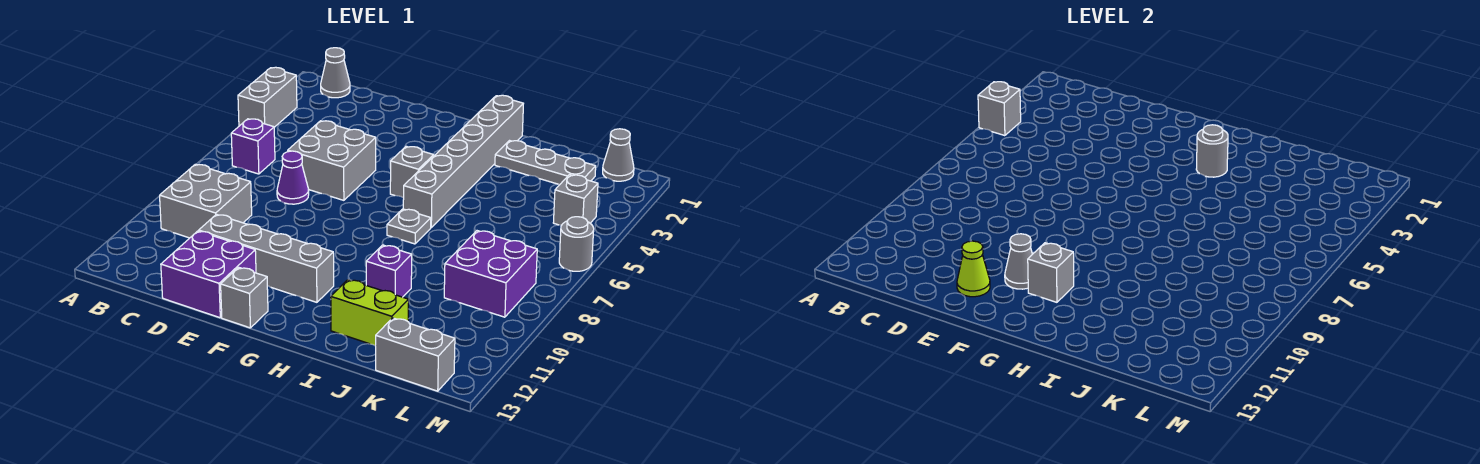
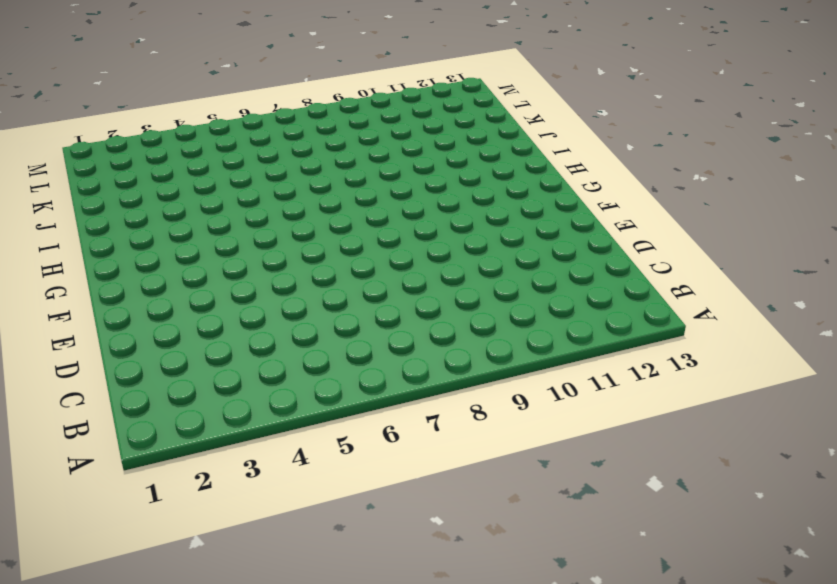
none -> grey brick A3:A4 level 1
none -> grey cone B1 level 1
none -> purple brick B6 level 1

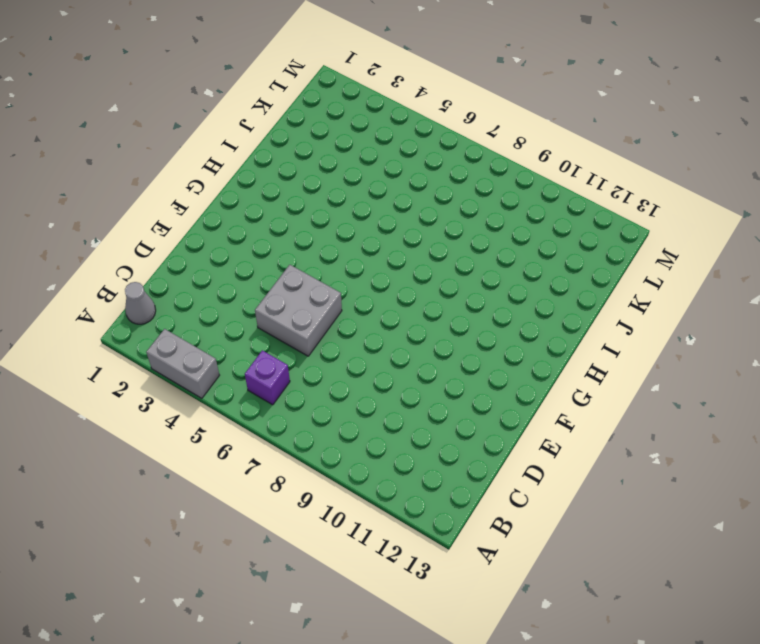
none -> grey brick B9:C10 level 1
none -> purple cone D7 level 1
none -> grey brick D11:G11 level 1

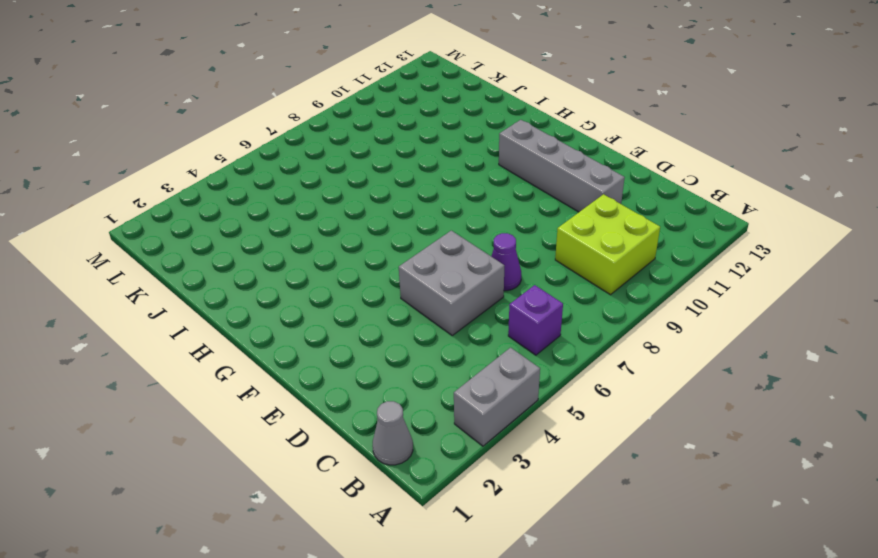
lime brick B9:C10 level 1 -> grey brick B9:C10 level 1
none -> purple brick D12:E13 level 1
none -> grey brick F13 level 1
none -> grey brick G5 level 1

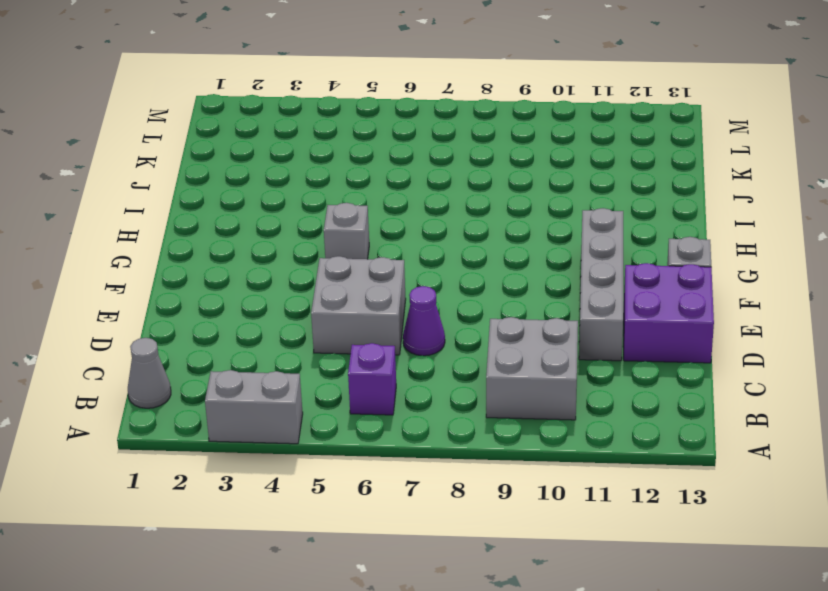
none -> grey brick H1:H6 level 1
none -> grey plate H7 level 1
none -> grey plate I2:K2 level 1

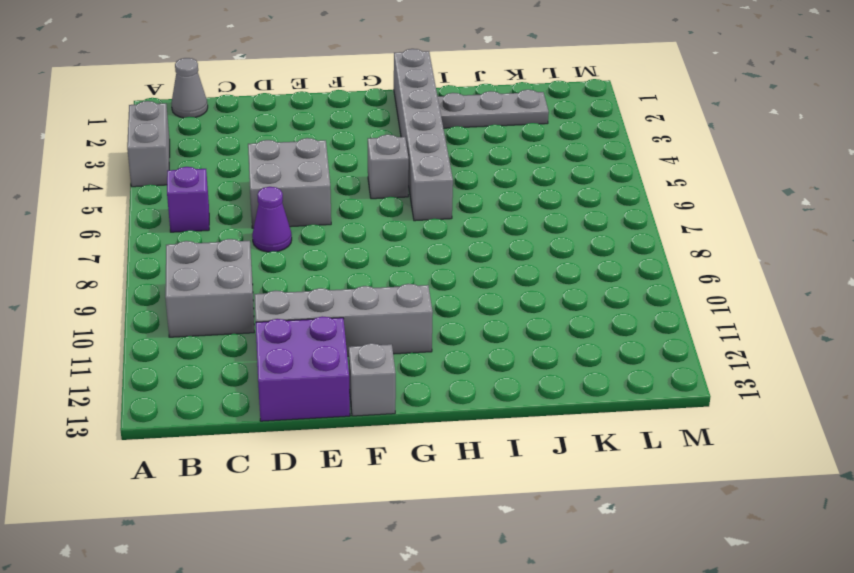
none -> grey plate H7 level 1
none -> purple brick I10 level 1
none -> lime brick I12:J12 level 1

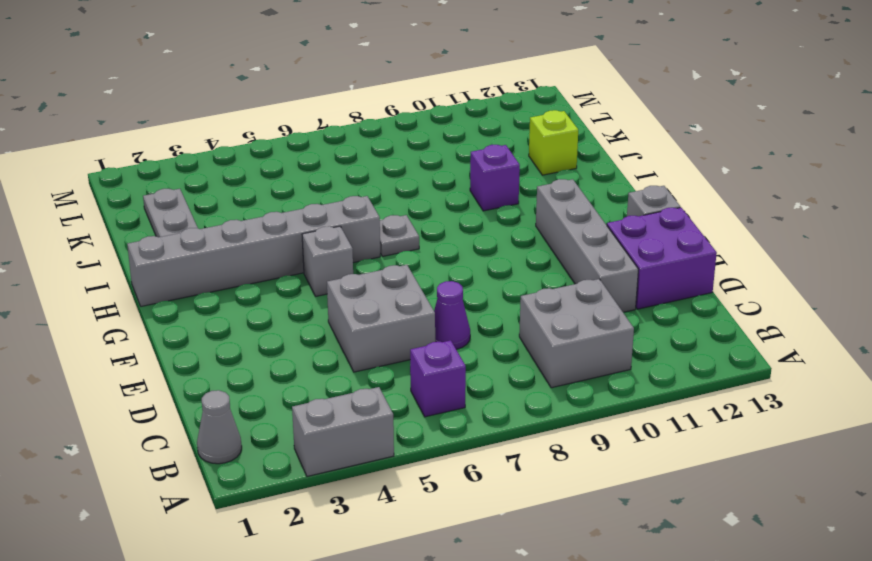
lime brick J12 level 1 -> lime brick I12:J12 level 1
none -> purple brick K8:L9 level 1
none -> grey brick K13:L13 level 1
none -> grey cone L1 level 1

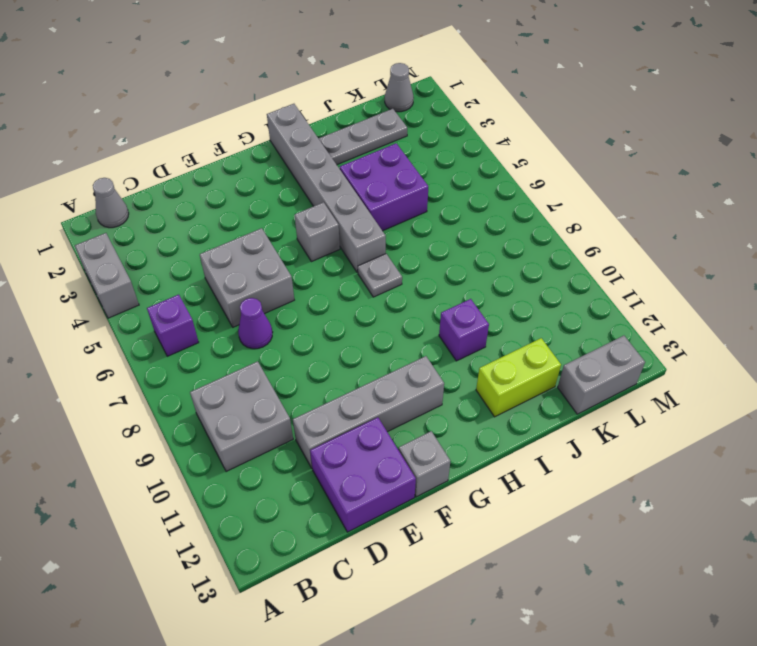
purple brick I4:J5 level 1 -> purple brick K8:L9 level 1
none -> grey brick L4 level 1
none -> grey round brick M6 level 1
none -> grey brick A4 level 2

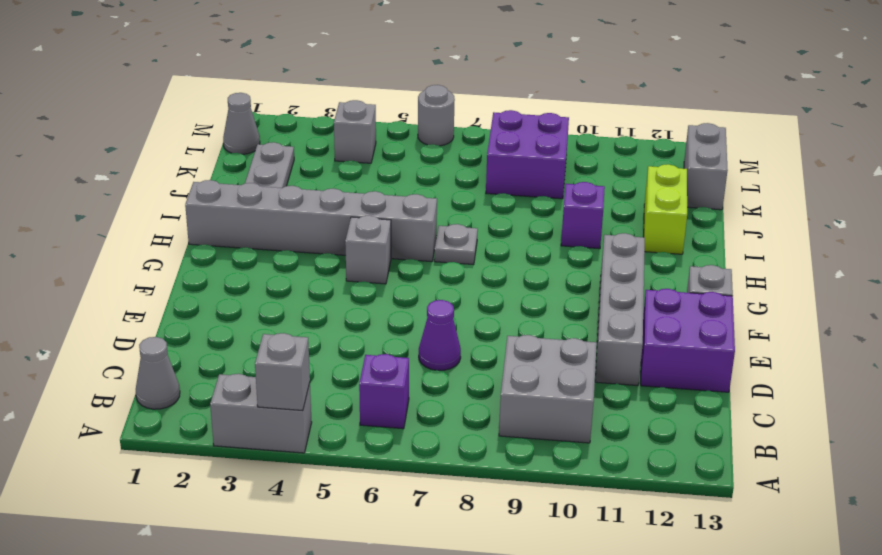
none -> grey brick D5:E6 level 1
none -> lime cone E12 level 2
none -> grey cone F11 level 2

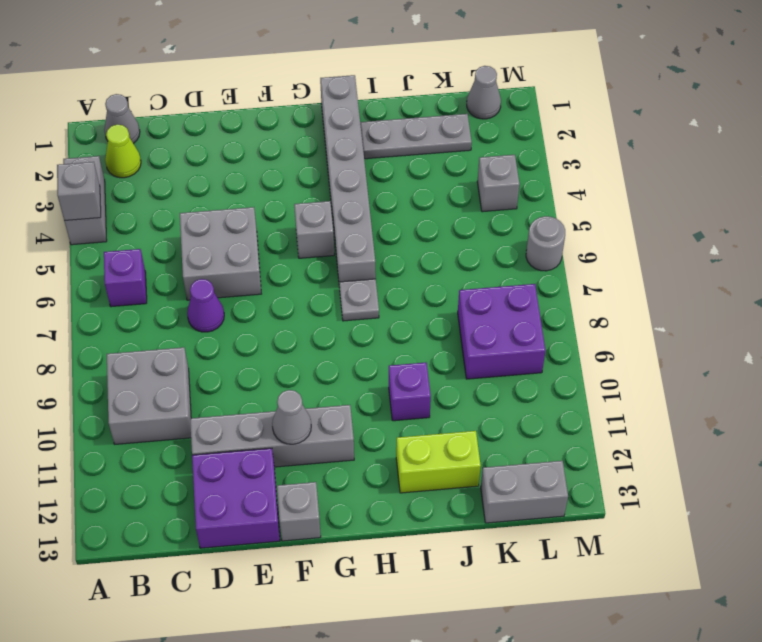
lime cone B2 level 1 -> lime cone E12 level 2
none -> grey brick G11 level 2
none -> grey round brick H3 level 2

